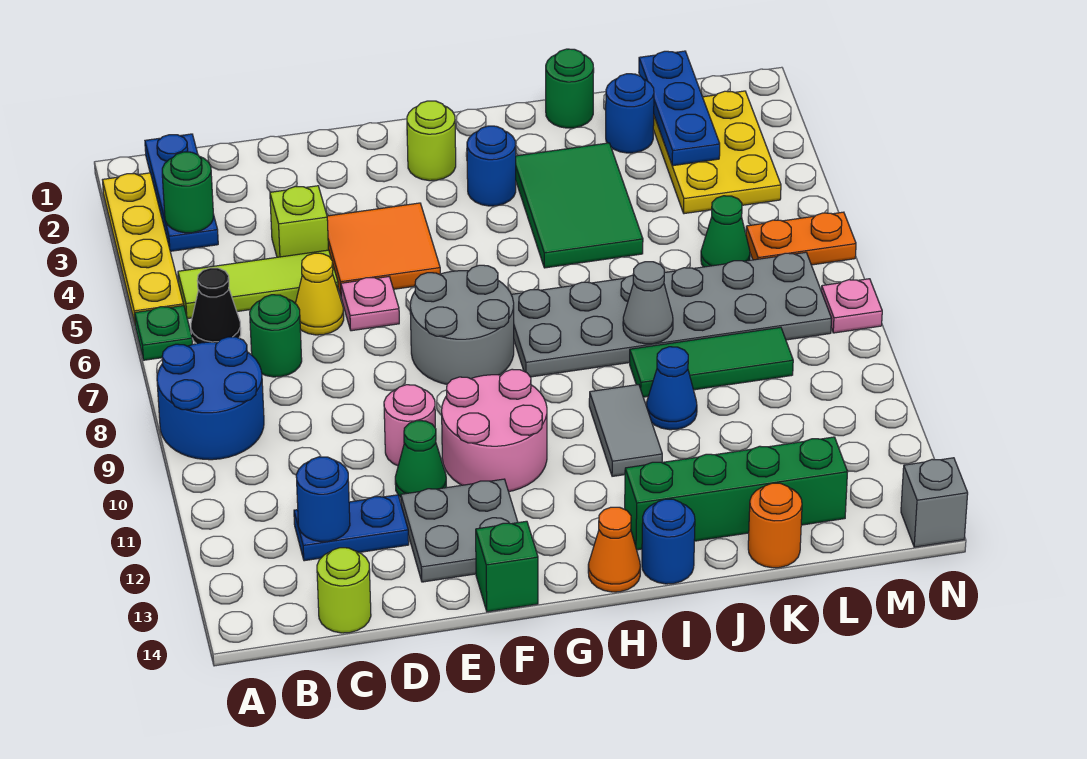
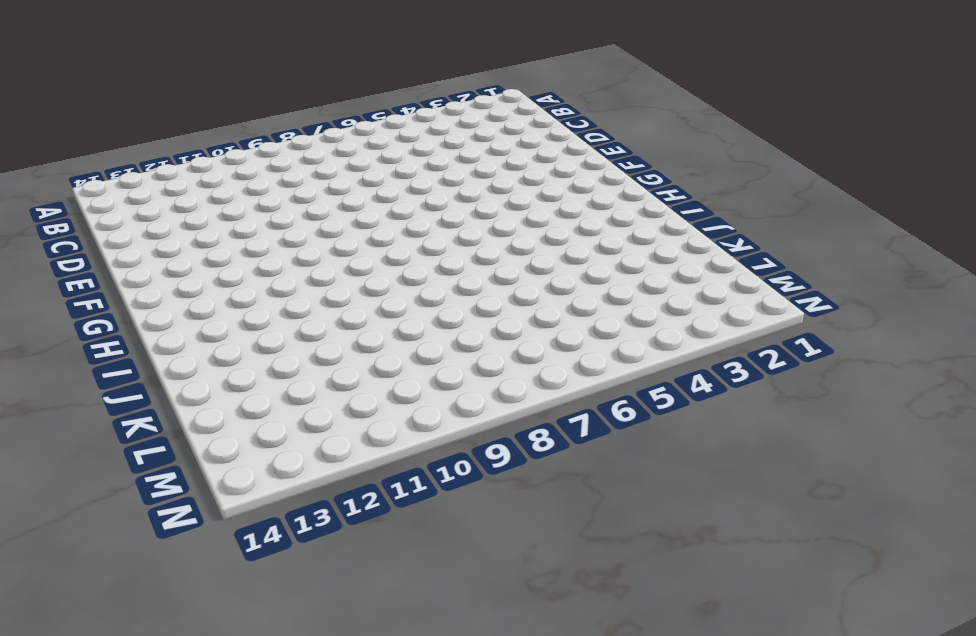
none -> yellow plate A2:A5 level 1
none -> green plate A6 level 1
none -> blue round brick A8:B9 level 1
none -> blue plate B1:B3 level 1

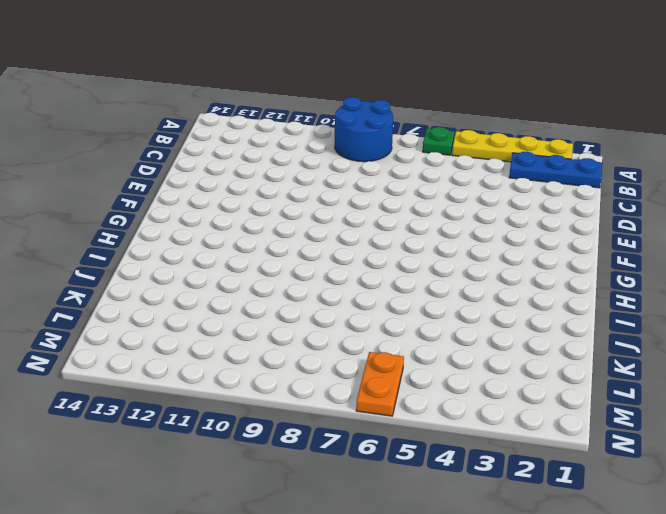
none -> lime tile B5:D5 level 1
none -> black cone B6 level 1
none -> green round brick C7 level 1
none -> blue plate C12:D12 level 1

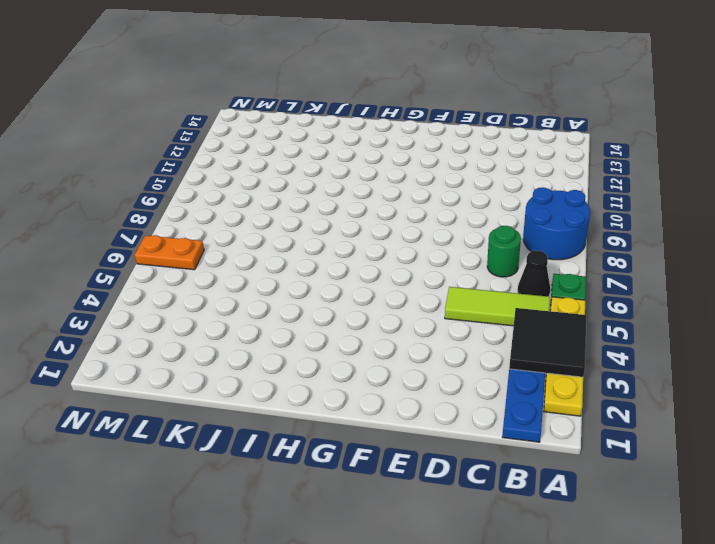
black tile A3:B4 level 2 -> green round brick B3 level 2
none -> blue plate C12:D12 level 1
none -> lime round brick C14 level 1
none -> lime brick D4 level 1
none -> yellow cone D6 level 1

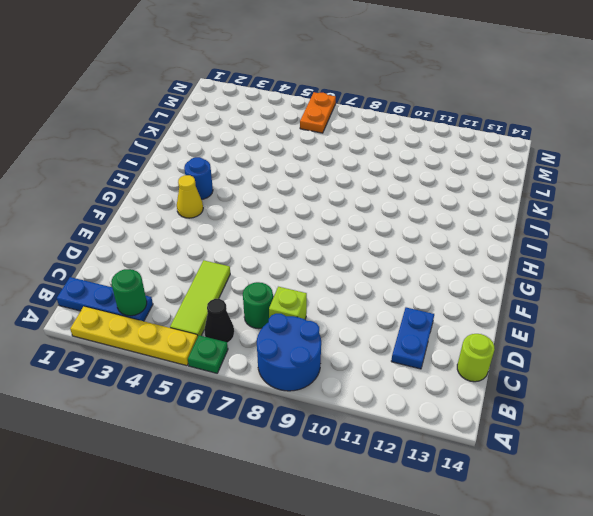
lime brick C8 level 1 -> lime brick D4 level 1
yellow cone G3 level 1 -> yellow cone D6 level 1
none -> orange tile E4:F5 level 1
none -> pink plate E6 level 1
none -> pink round brick E10 level 1
none -> green cone E11 level 1

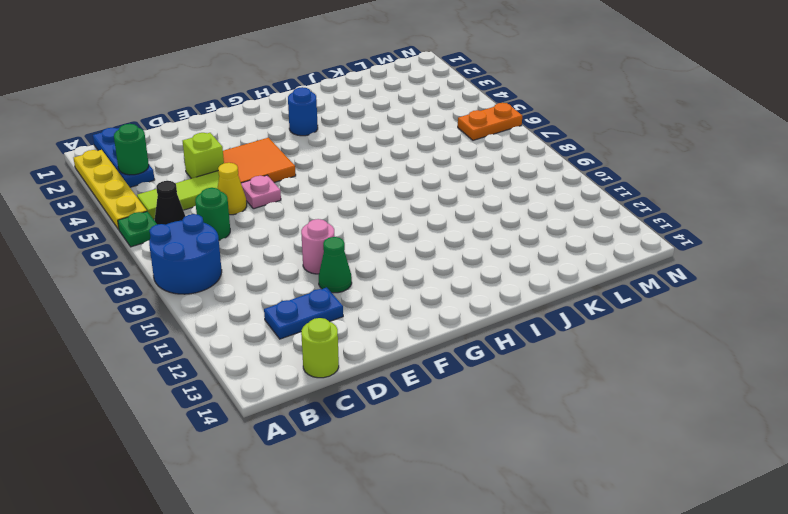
none -> grey plate E12:F13 level 1
none -> grey round brick F7:G8 level 1
none -> pink round brick F10:G11 level 1
none -> green brick F14 level 1

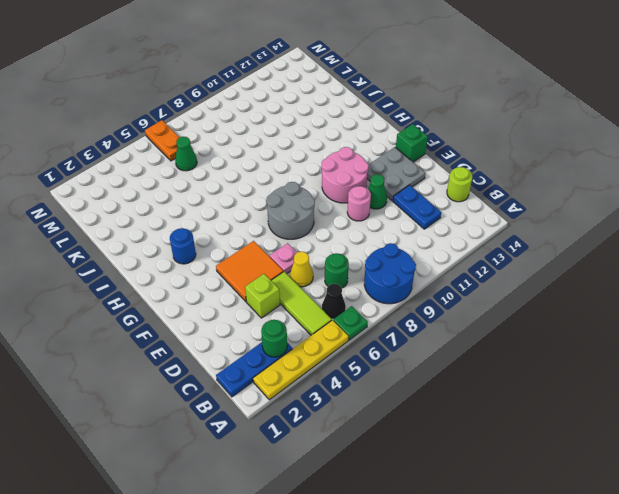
none -> lime round brick G2 level 1
none -> grey plate H7:M8 level 1
none -> orange cone H14 level 1
none -> green tile I3:J5 level 1

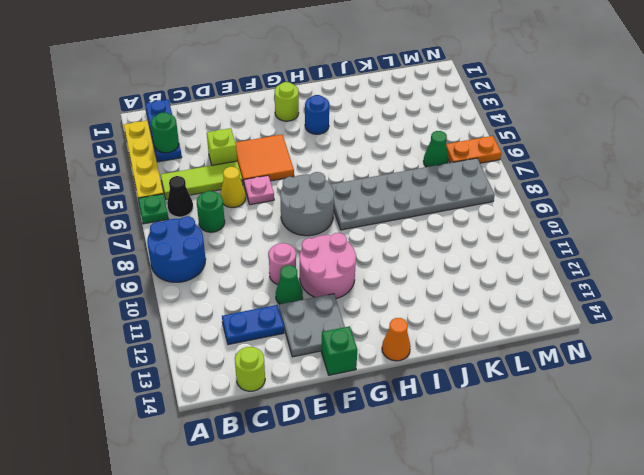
none -> green tile I3:J5 level 1
none -> grey tile I10:I11 level 1
none -> green brick I13:L13 level 1
none -> blue round brick I14 level 1

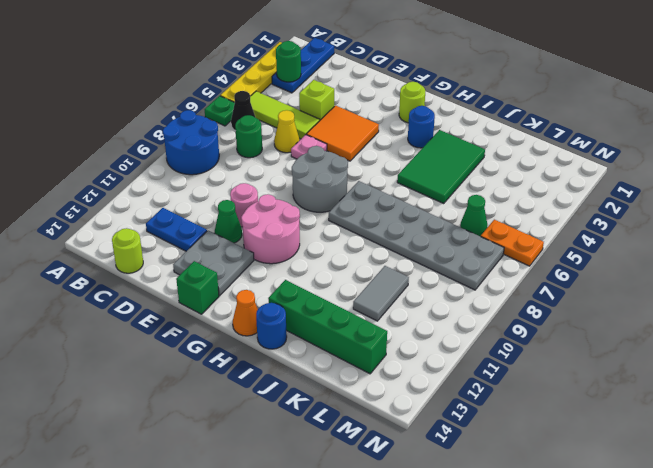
grey tile K10:K11 level 1 -> grey tile I10:I11 level 1
none -> green round brick J1 level 1
none -> green tile J9:L9 level 1
none -> blue cone J10 level 1
none -> blue round brick K2 level 1

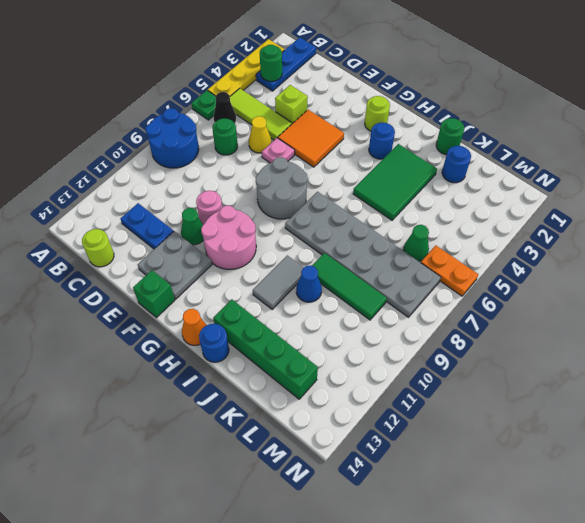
none -> orange round brick K14 level 1
none -> yellow plate L2:M4 level 1
none -> pink plate N8 level 1
none -> grey brick N14 level 1

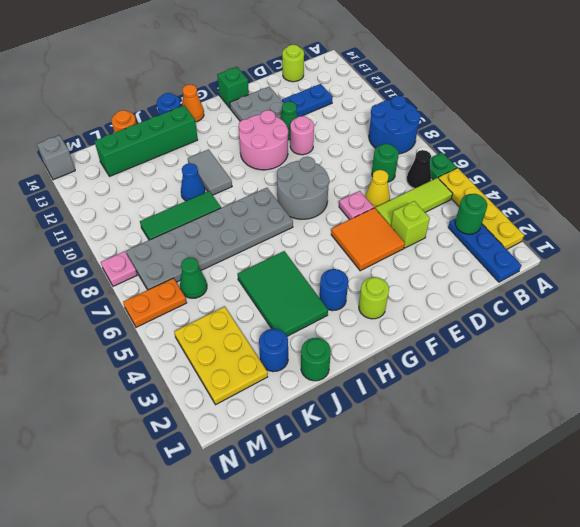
none -> blue round brick C12 level 2
none -> grey cone J8 level 2
none -> blue plate L1:L3 level 2

